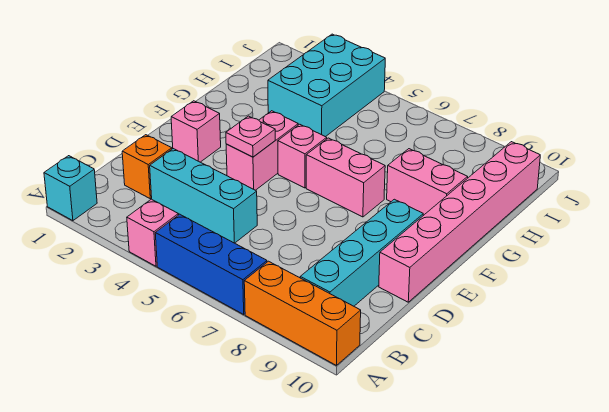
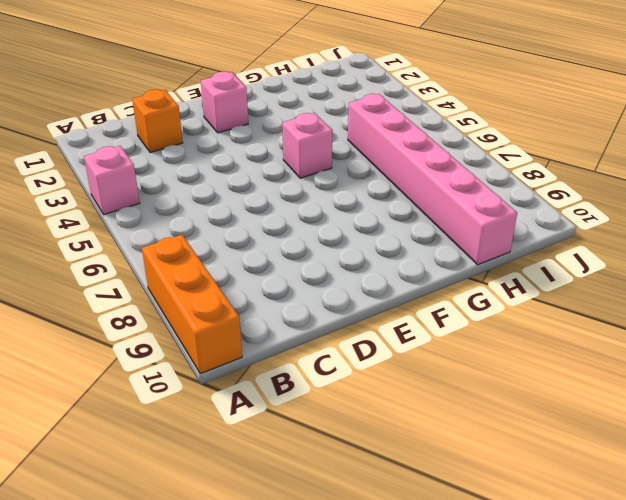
pink brick H5:H10 level 1 -> pink brick D10:I10 level 1
none -> cyan brick A1 level 1
none -> blue brick A5:A7 level 1
none -> cyan brick B9:E9 level 1

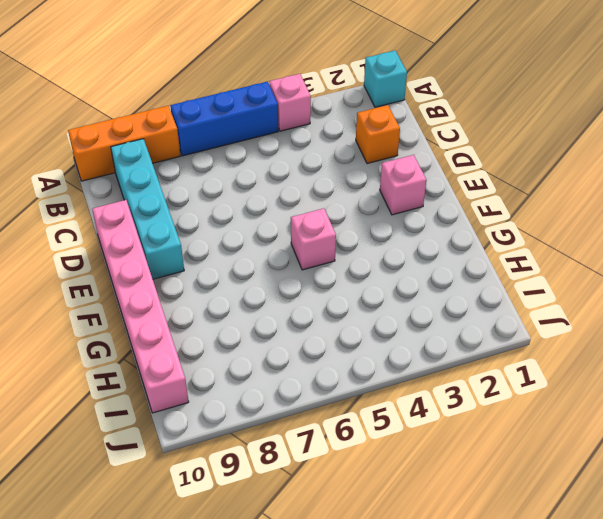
none -> cyan brick C3:C5 level 1
none -> pink brick E4:F4 level 1
none -> pink brick F6:F7 level 1

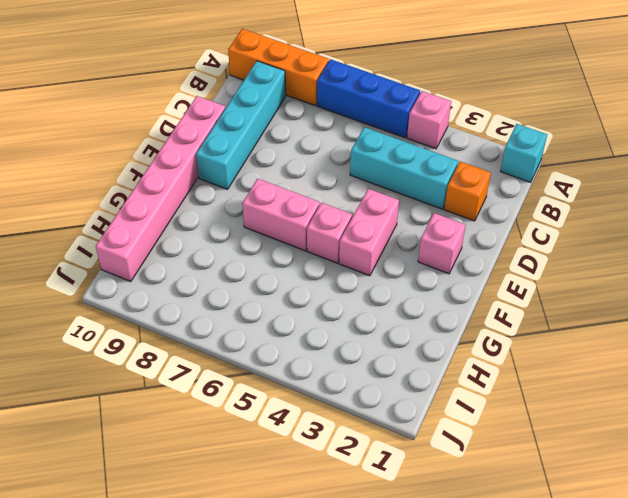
none -> pink brick G8:G9 level 1
none -> cyan brick H3:J4 level 1
none -> pink plate E4 level 2

